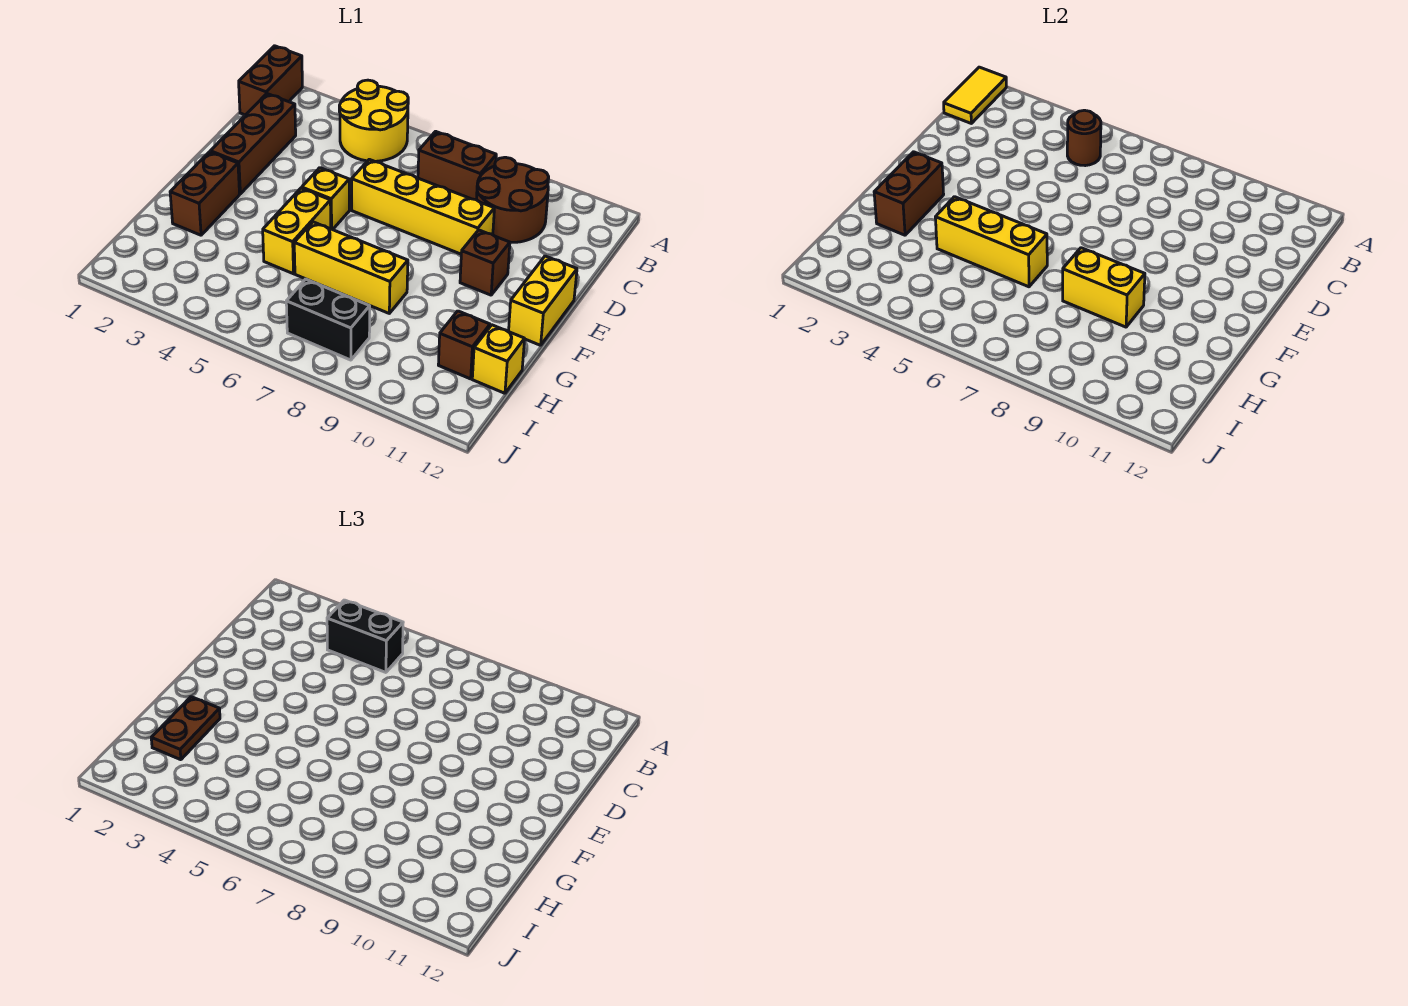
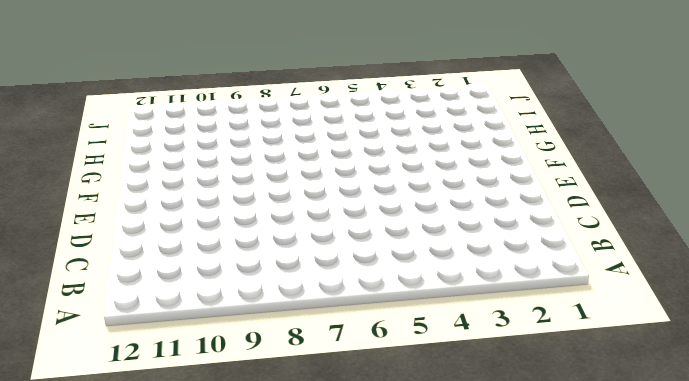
none -> brown brick A1:B1 level 1
none -> yellow round brick A4:B5 level 1
none -> brown brick B7:B8 level 1

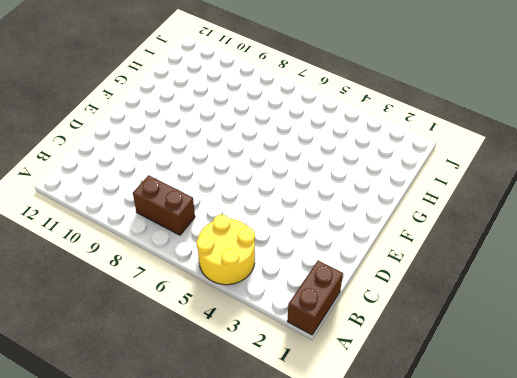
none -> brown round brick B9:C10 level 1
none -> brown brick C2:E2 level 1
none -> yellow brick D6:D9 level 1

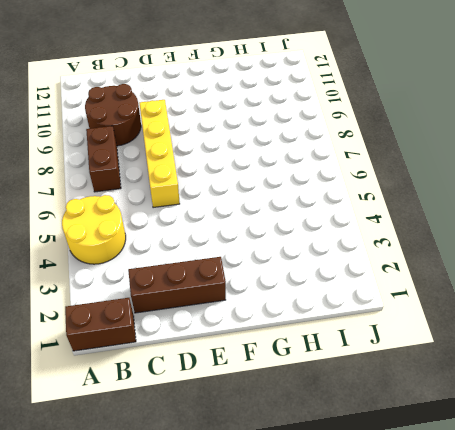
none -> yellow brick E5 level 1
none -> brown brick E10 level 1
none -> yellow brick E12:F12 level 1

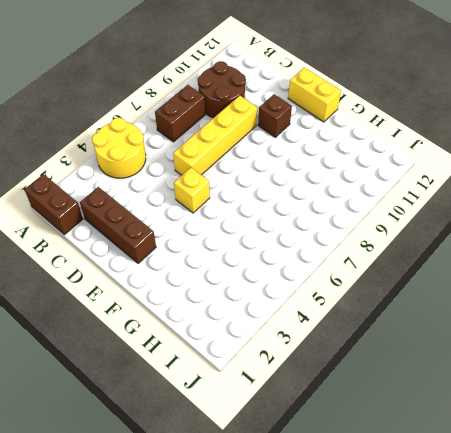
none -> brown brick F2:G2 level 1
none -> yellow brick F5:G5 level 1
none -> yellow brick G6:G8 level 1

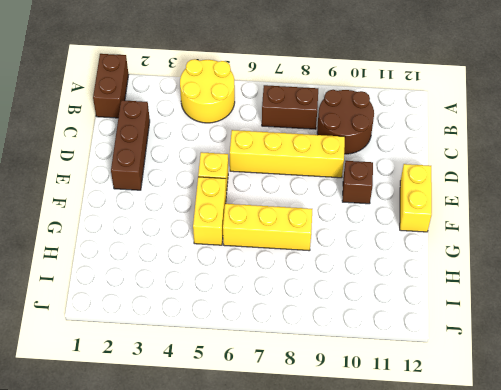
none -> brown brick F2:G2 level 1
none -> brown brick H11 level 1
none -> yellow brick H12 level 1

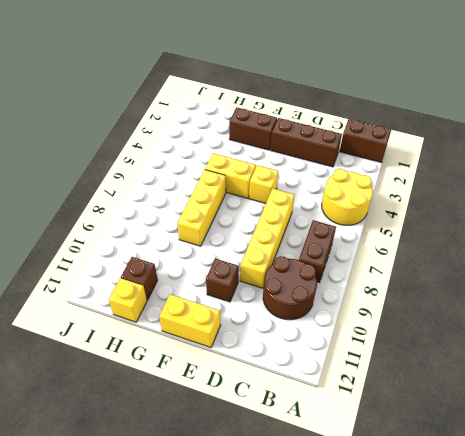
none -> black brick I7:I8 level 1
none -> yellow tile A1:B1 level 2
none -> brown round brick B5 level 2

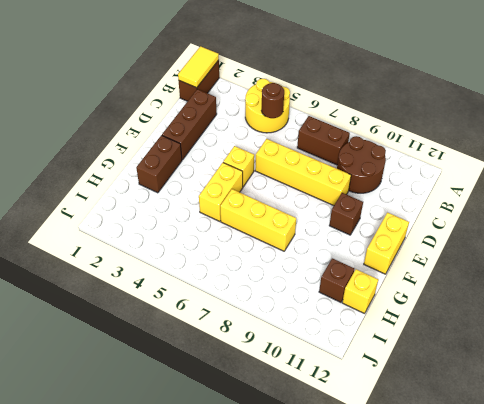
none -> black brick I7:I8 level 1
none -> brown brick F2:G2 level 2
none -> yellow brick G4:G6 level 2

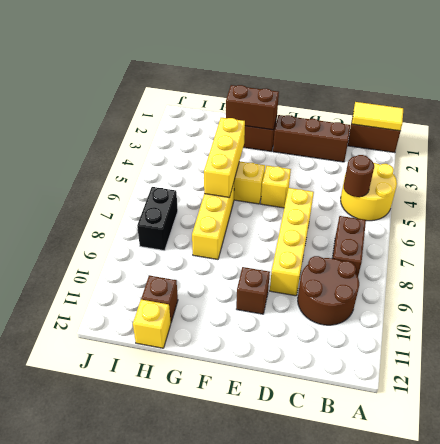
none -> yellow brick E12:F12 level 1
none -> yellow brick G8:G9 level 2
none -> black brick B4:B5 level 3

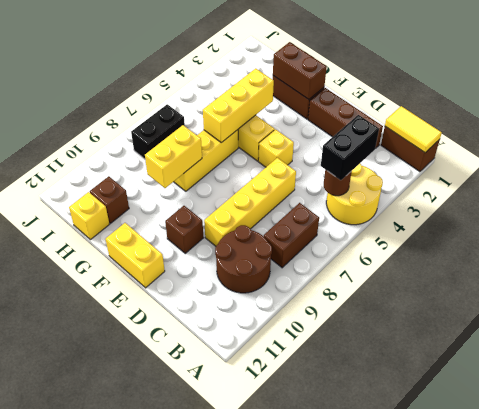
none -> brown plate G2:H2 level 3

